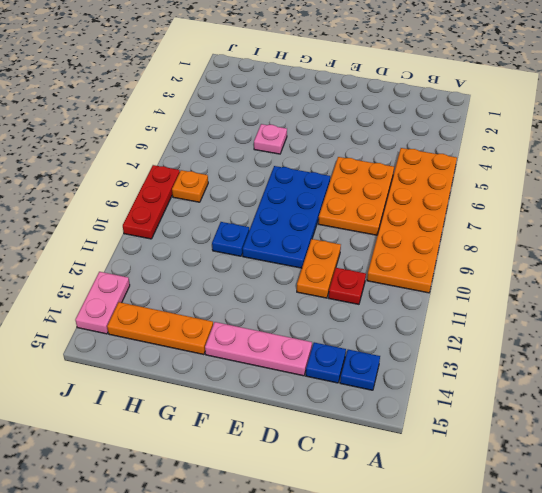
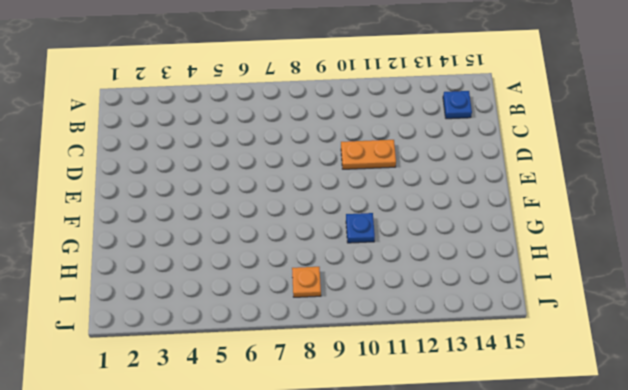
none -> orange plate A5:B10 level 1
none -> orange plate C6:D8 level 1
none -> red plate C11 level 1

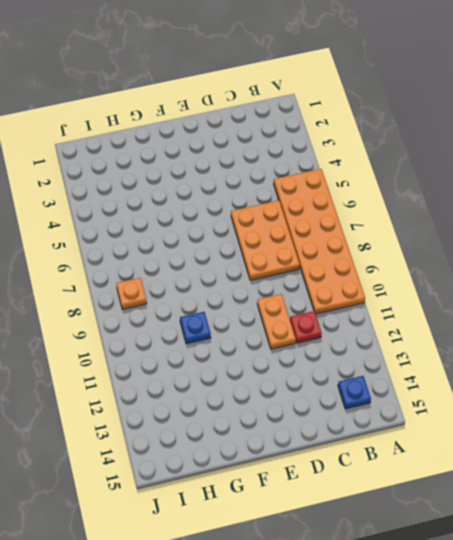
none -> blue plate C14 level 1
none -> pink plate D14:F14 level 1
none -> blue plate E7:F10 level 1

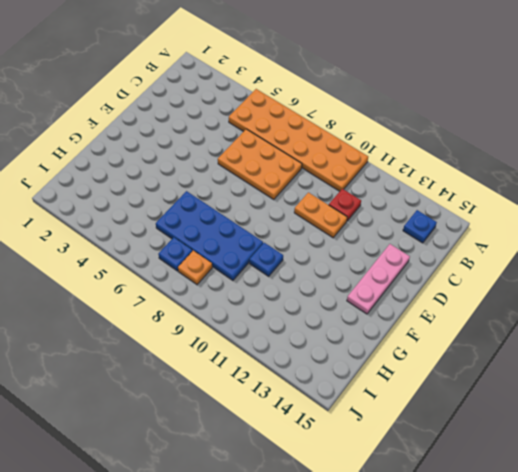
blue plate G6:H9 level 1 -> blue plate E7:F10 level 1
blue plate I7 level 1 -> blue plate C14 level 1
none -> pink plate G5 level 1
none -> orange plate G14:I14 level 1
none -> red plate J8:J10 level 1

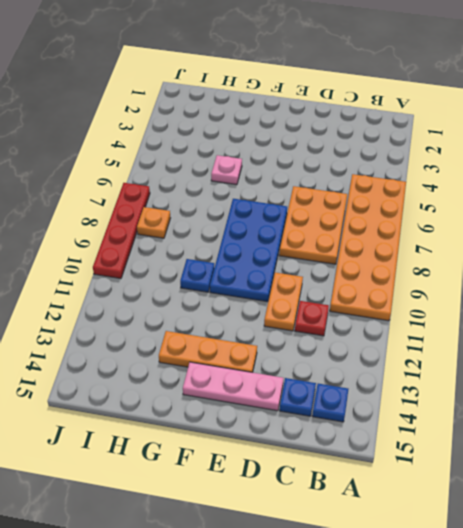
orange plate E13:G13 level 1 -> orange plate G14:I14 level 1
red plate J7:J10 level 1 -> red plate J8:J10 level 1
none -> pink plate J13:J14 level 1

